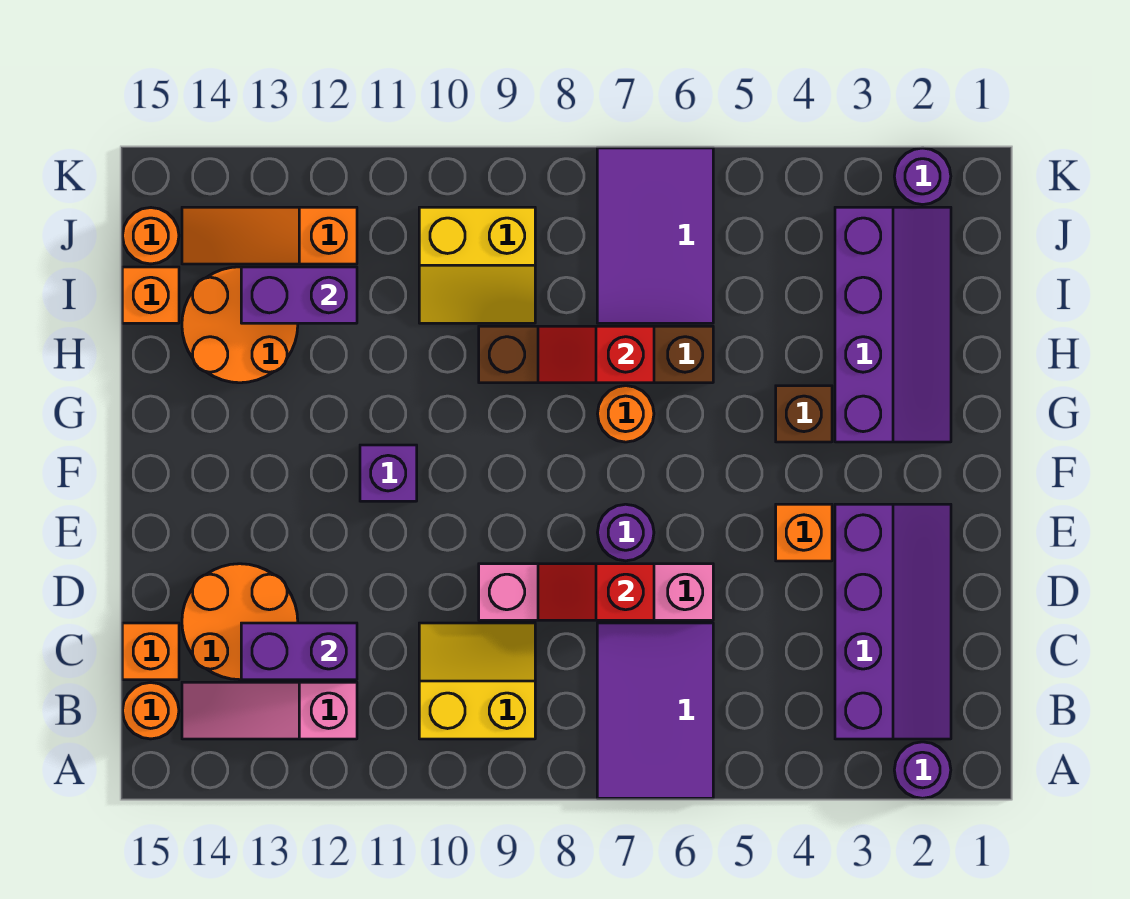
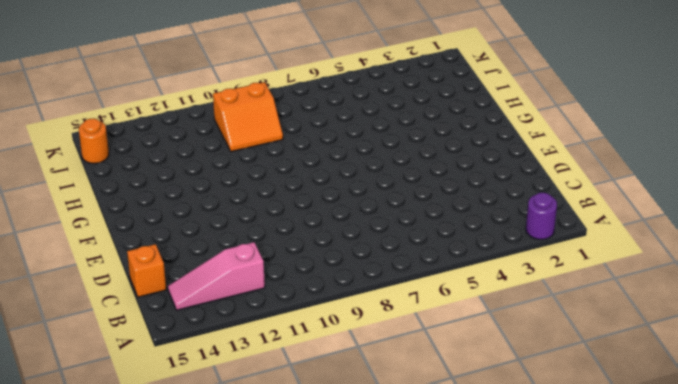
orange slope I9:J10 level 1 top J -> yellow slope I9:J10 level 1 top J
none -> purple tile A6:C7 level 1
none -> purple slope B2:E3 level 1 top 3
none -> yellow slope B9:C10 level 1 top B

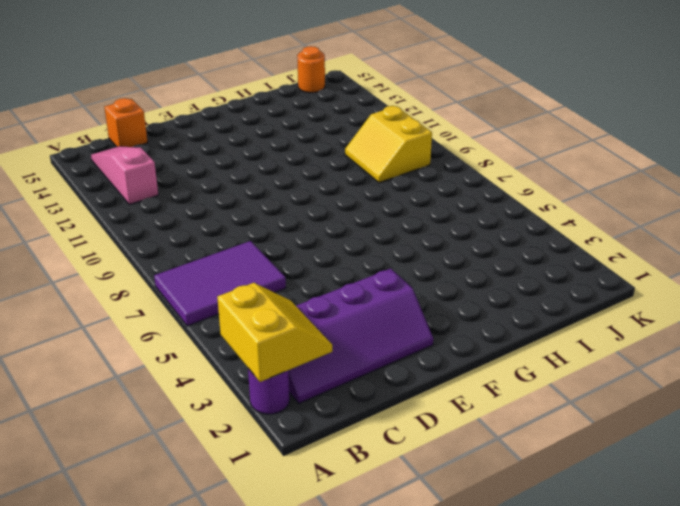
yellow slope A2:B3 level 2 top A -> yellow slope B9:C10 level 1 top B
none -> orange round brick B15 level 1
none -> orange round brick C13:D14 level 1
none -> pink brick D6:D9 level 1

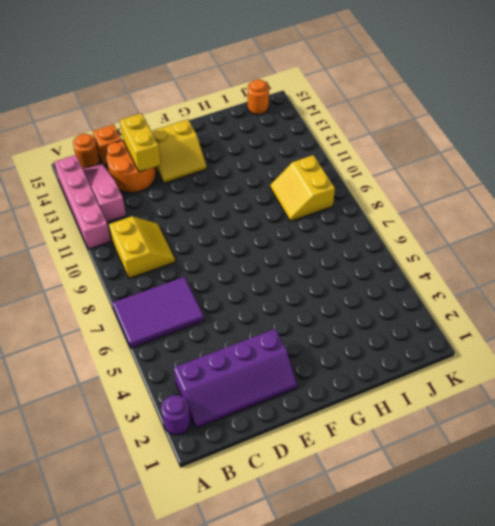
pink brick A11:A14 level 1 -> pink brick D6:D9 level 1
yellow brick D13:D14 level 2 -> none
yellow slope E13:F14 level 1 top 14 -> none
none -> orange brick E4 level 1
none -> purple round brick E7 level 1
none -> purple brick F11 level 1

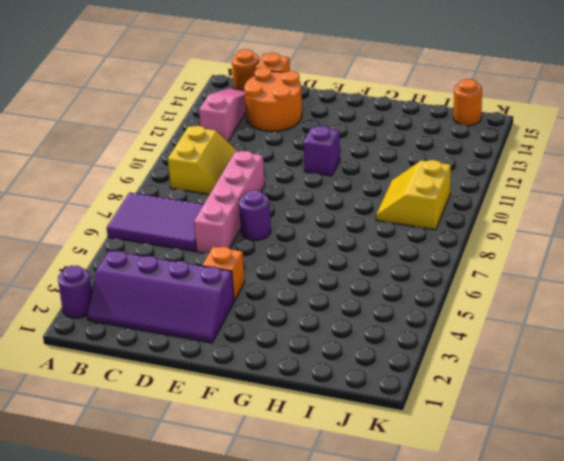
none -> purple slope G2:J3 level 1 top 3
none -> brown brick G4 level 1
none -> orange round brick G7 level 1

